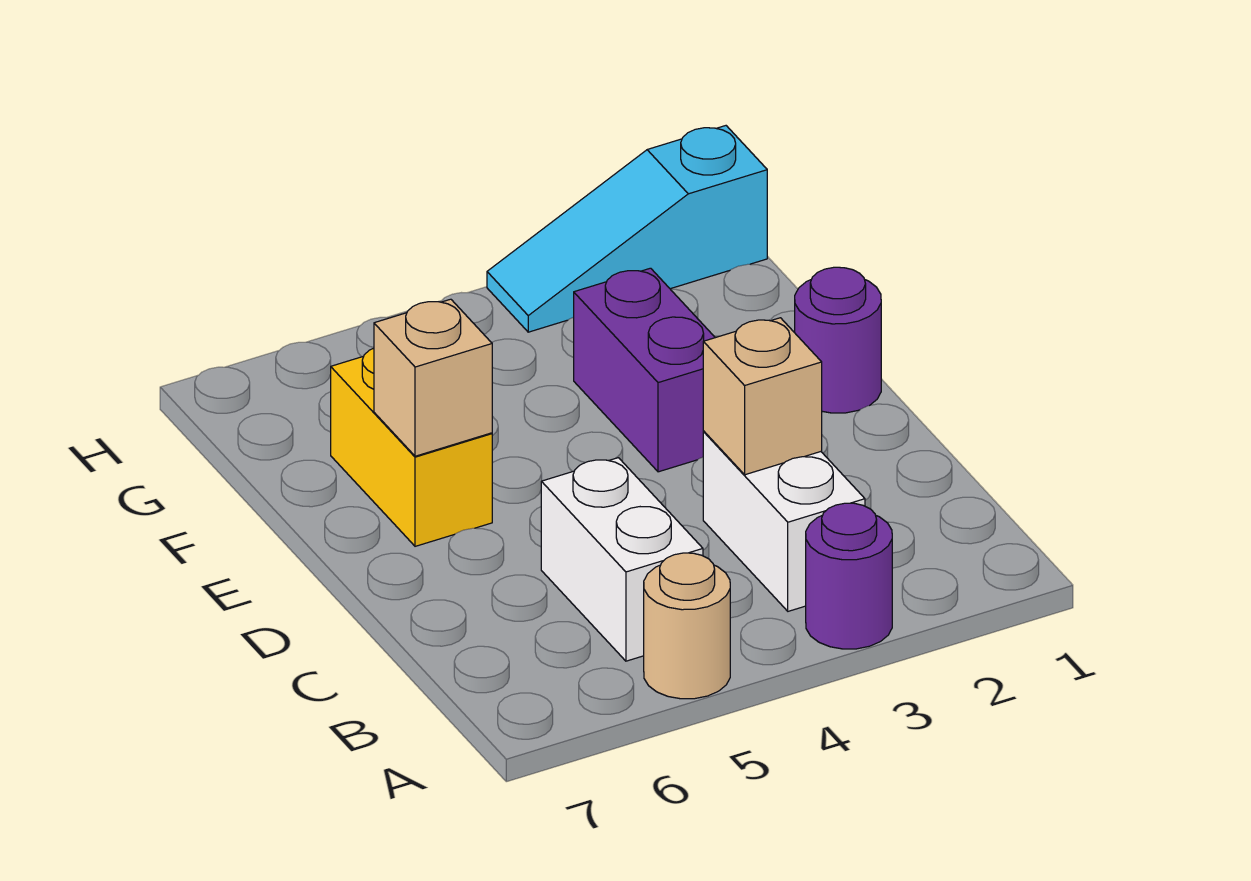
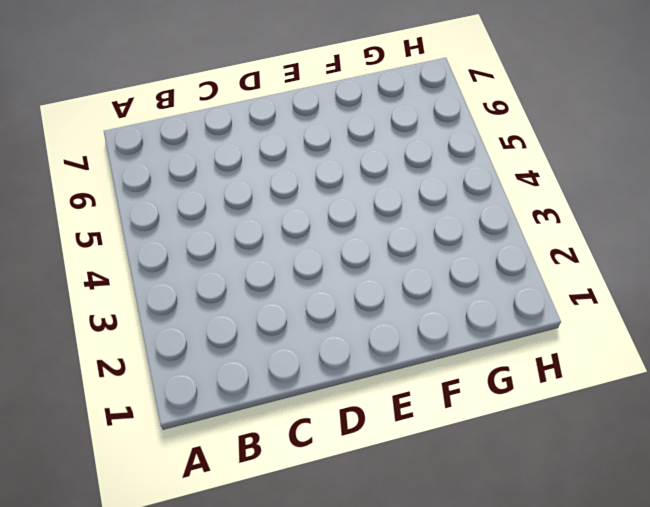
none -> purple round brick A3 level 1
none -> tan round brick A5 level 1

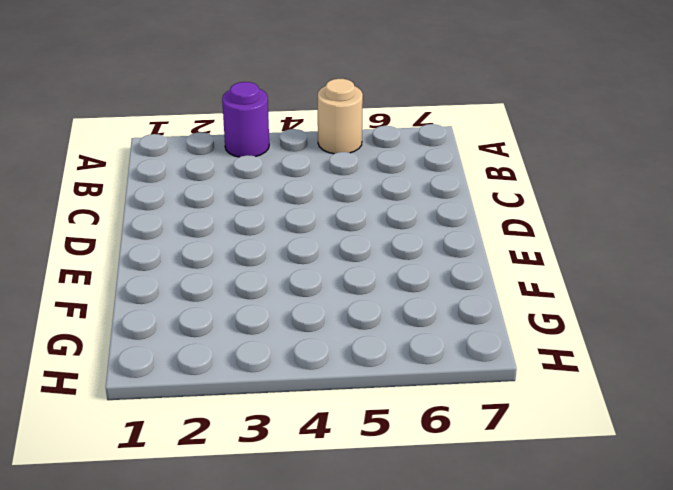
none -> white brick B3:C3 level 1
none -> white brick B5:C5 level 1

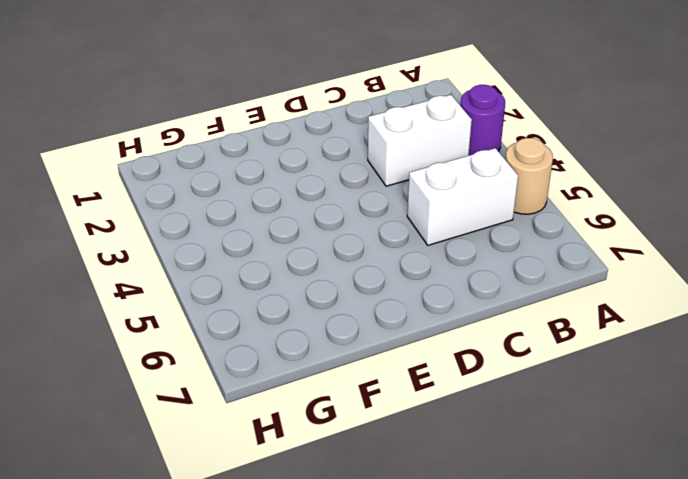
none -> purple round brick E1 level 1
none -> purple brick E3:F3 level 1

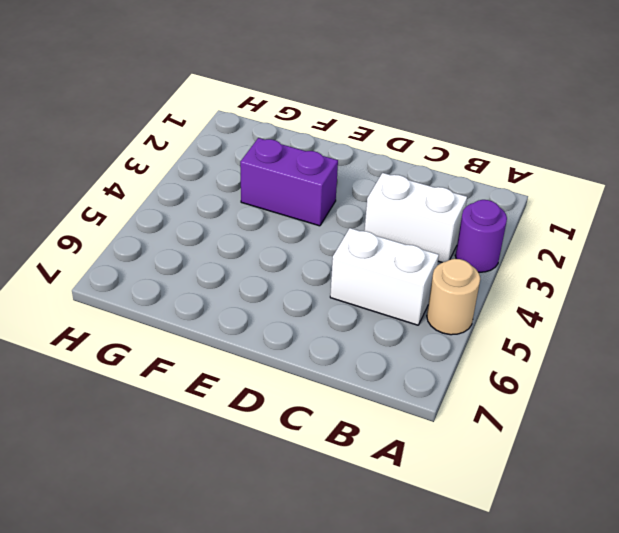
none -> purple round brick E1 level 1
none -> yellow brick E6:F6 level 1

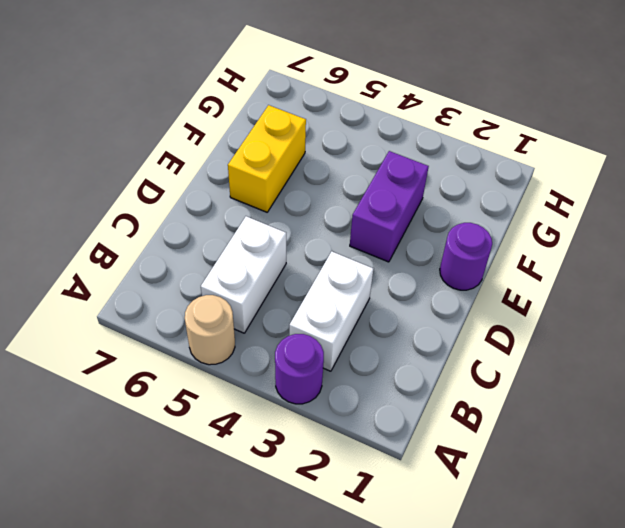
none -> cyan slope H1:H3 level 1 top 1
none -> tan brick C3 level 2

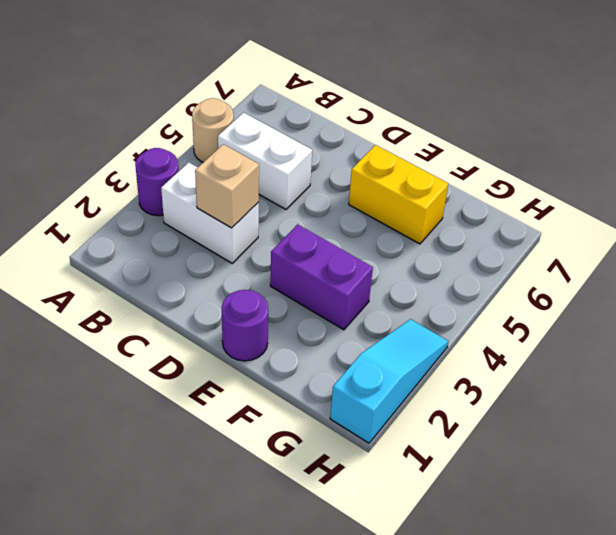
none -> tan brick E6 level 2

